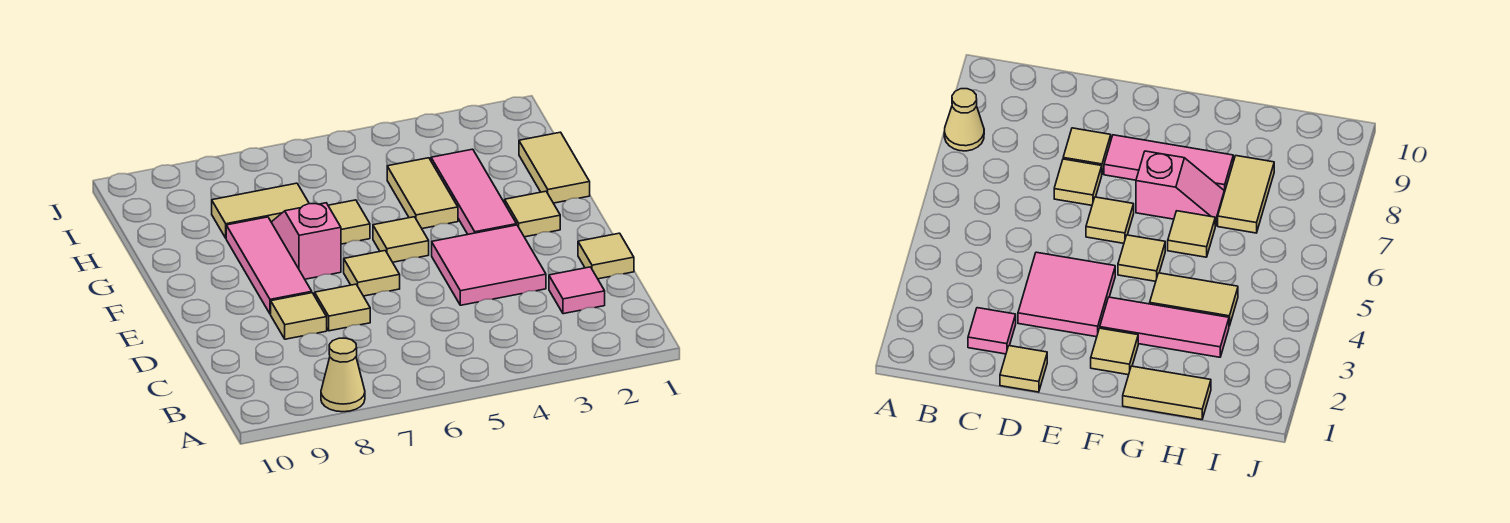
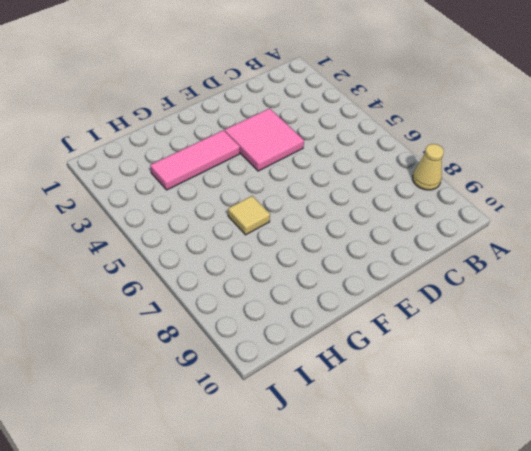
none -> pink tile C2 level 1
none -> tan tile D1 level 1
none -> tan tile D7 level 1

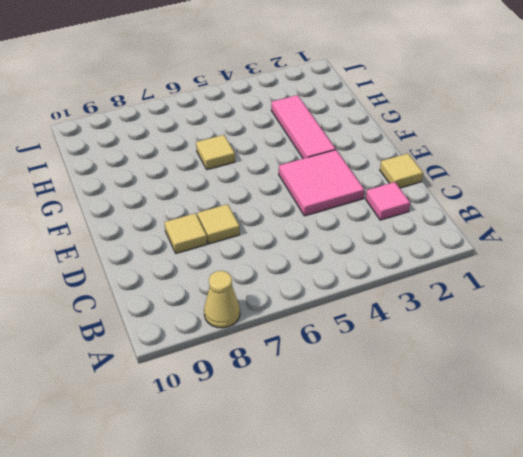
none -> tan tile E6 level 1
none -> pink tile E8:G8 level 1
none -> tan tile F2 level 1

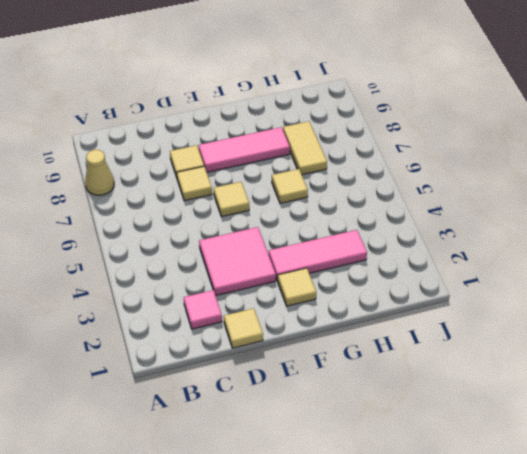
none -> tan tile F5 level 1
none -> pink slope F7:G7 level 1 top F
none -> tan tile G1:H1 level 1

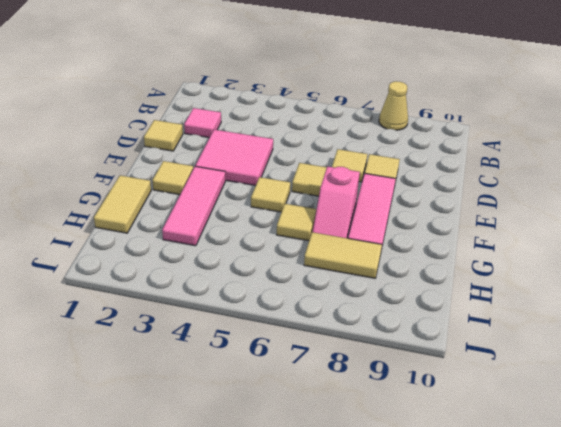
none -> tan tile G4:H4 level 1

